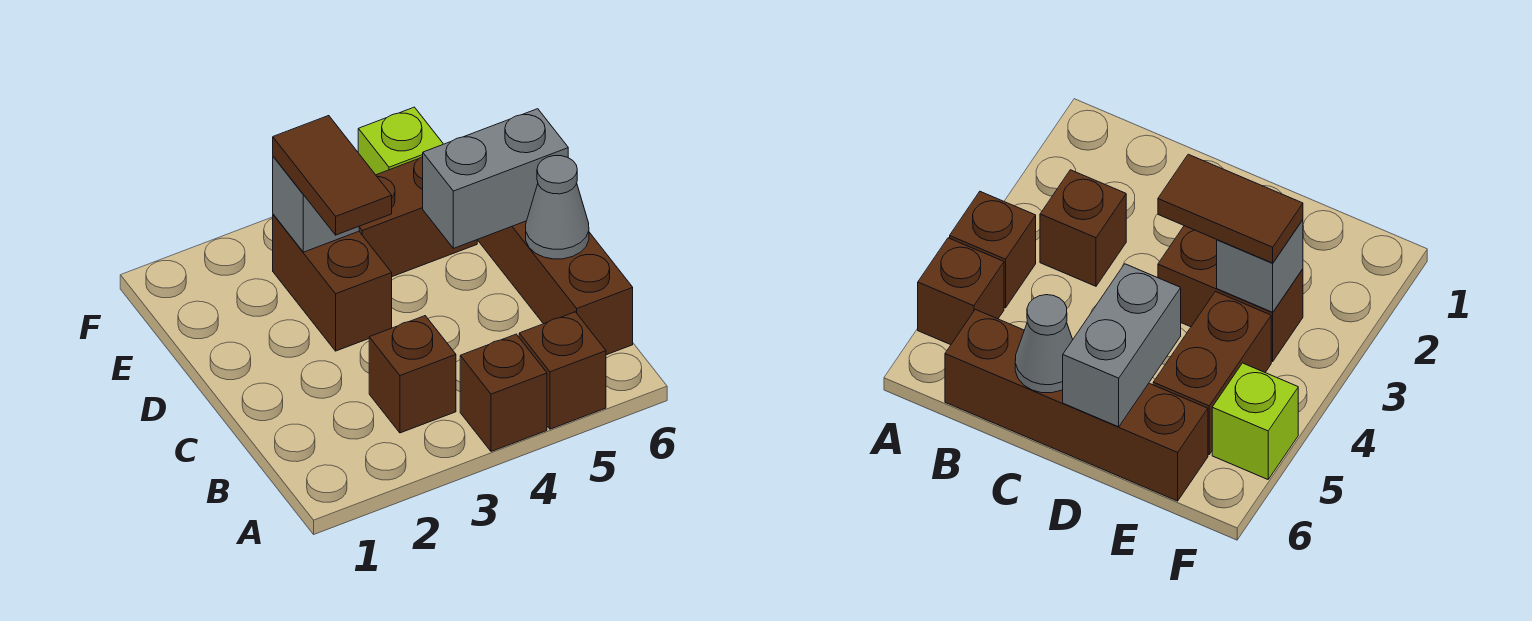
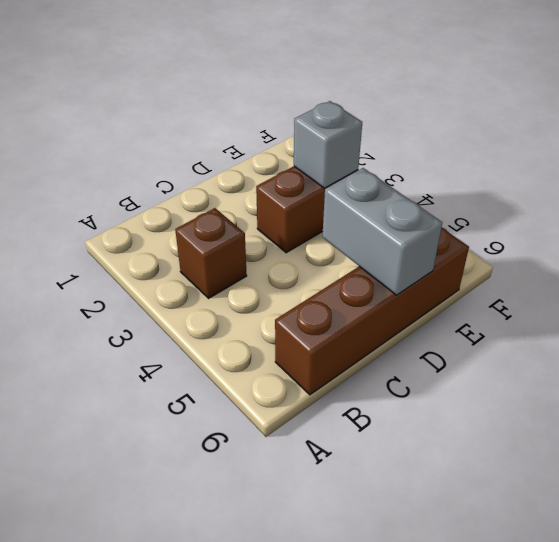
none -> brown brick A4 level 1
none -> brown brick A5 level 1

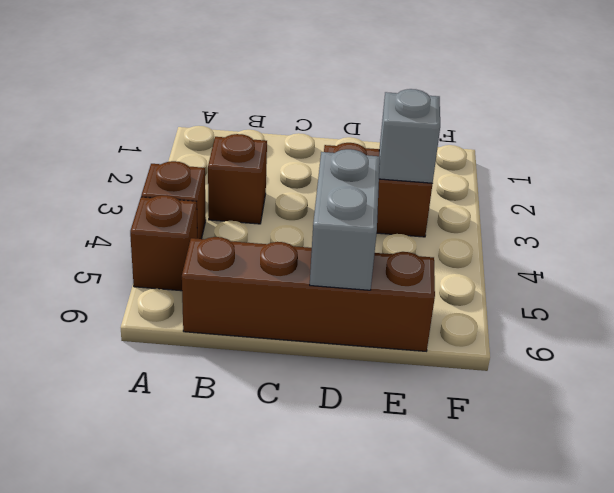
none -> brown brick E4:E5 level 1
none -> lime brick F5 level 1

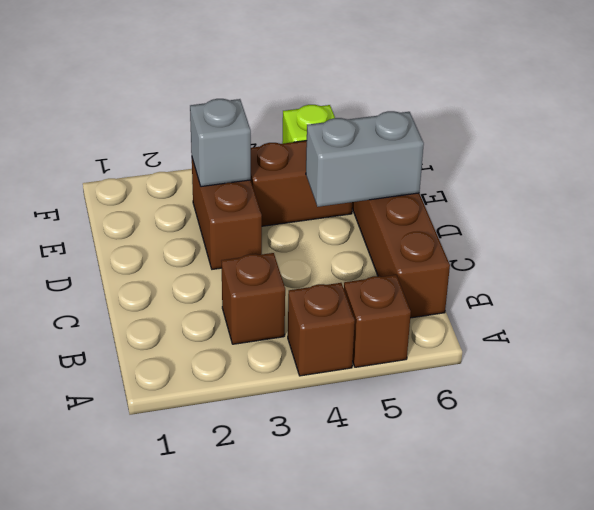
none -> grey cone C6 level 2
none -> brown tile D3:E3 level 3

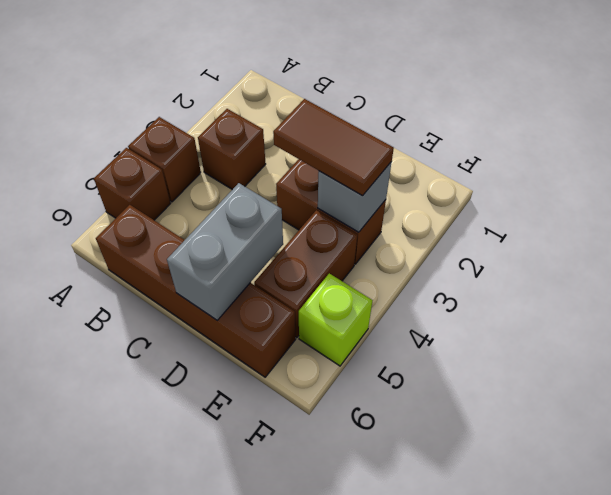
none -> grey cone C6 level 2

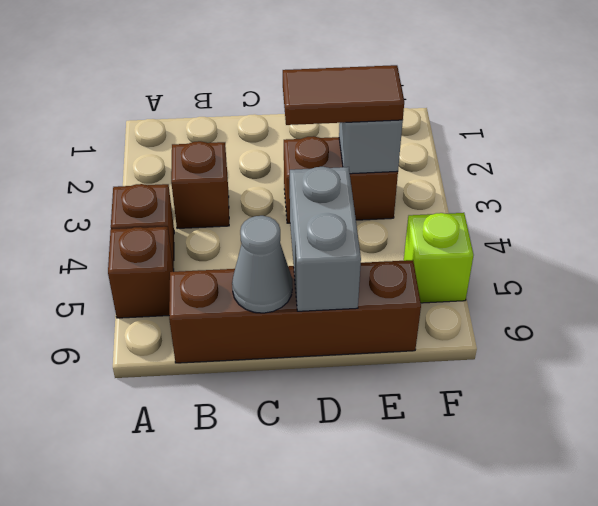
none -> brown brick E4:E5 level 1

